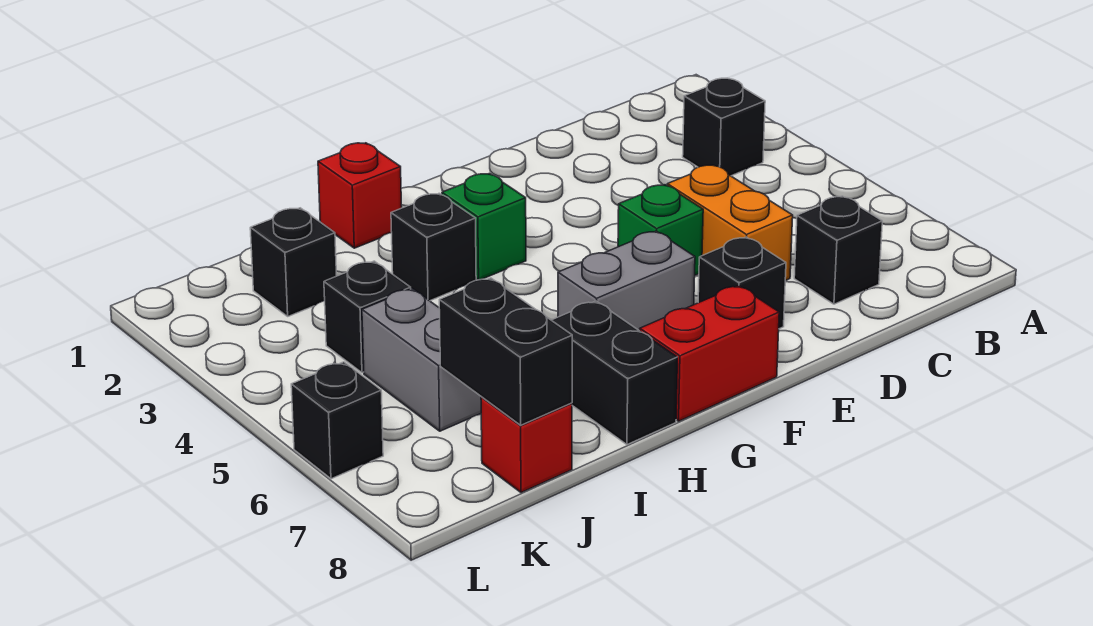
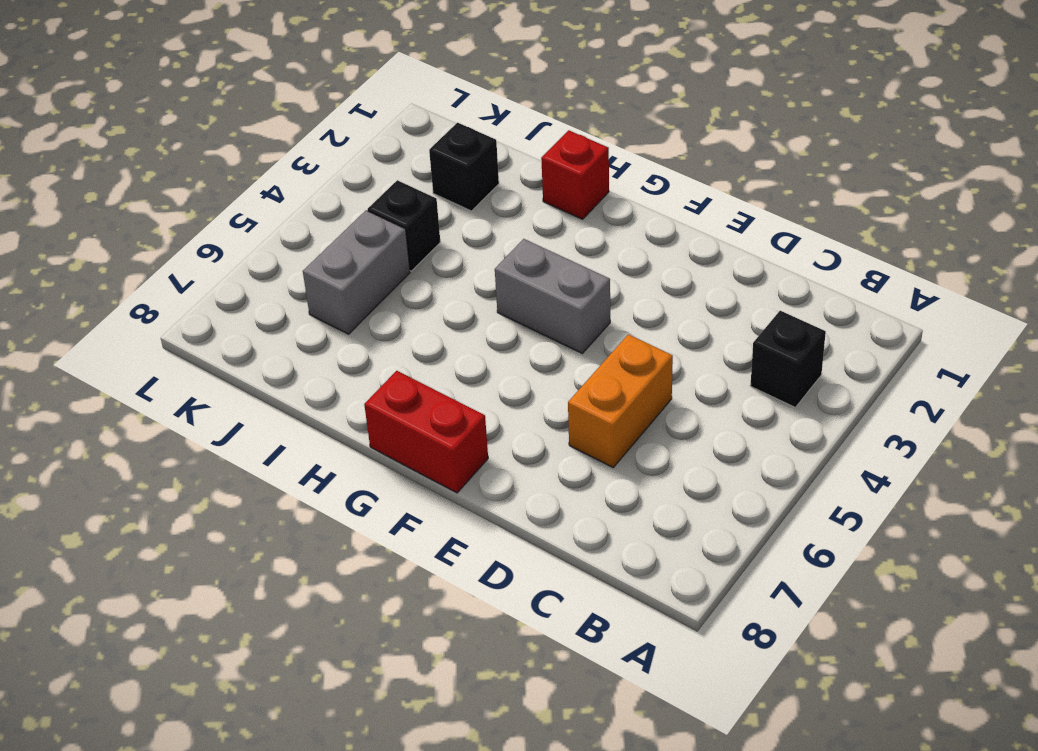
grey brick F4:G4 level 1 -> grey brick F6:G6 level 1
none -> black brick C7 level 1
none -> green brick E5 level 1
none -> black brick E7 level 1

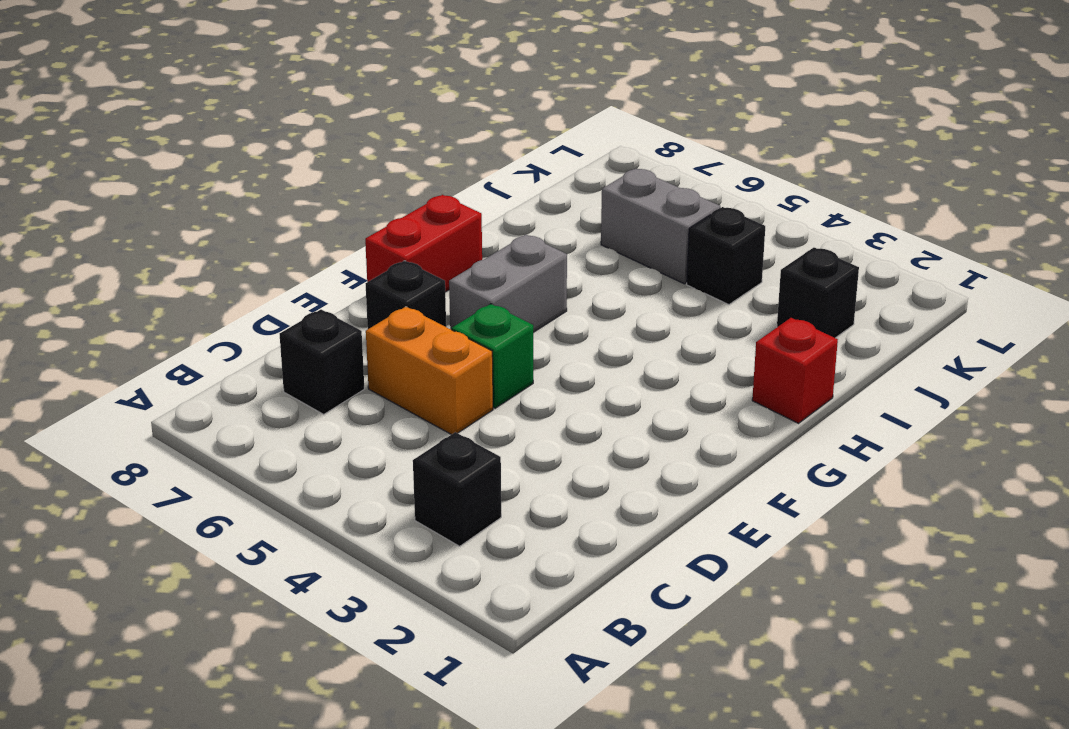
none -> green brick G3 level 1
none -> black brick H3 level 1
none -> black brick H7:H8 level 1

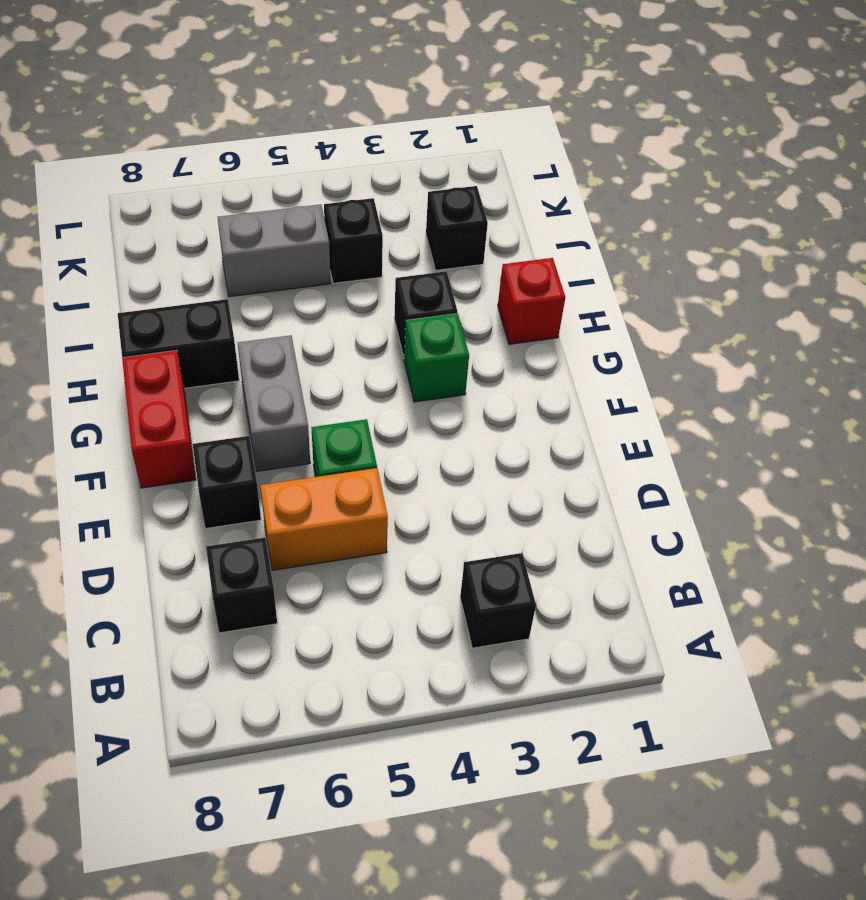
none -> red brick J8 level 1
none -> black brick L6 level 1
none -> black brick J7:J8 level 2

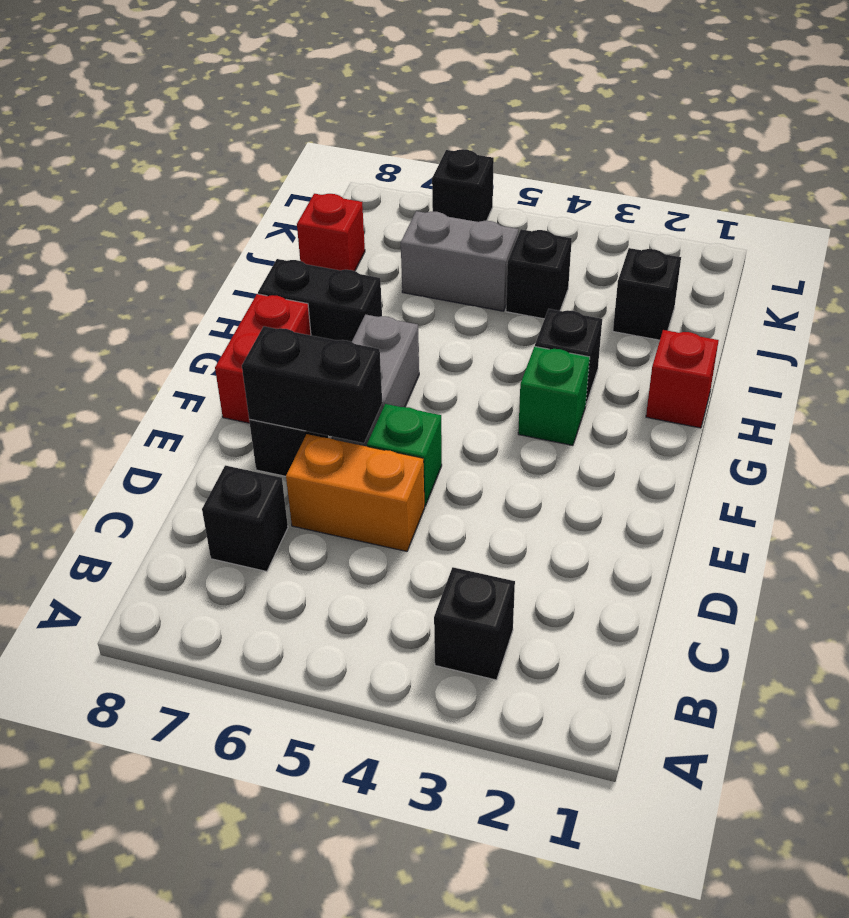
black brick E6:E7 level 2 -> black brick J7:J8 level 2

